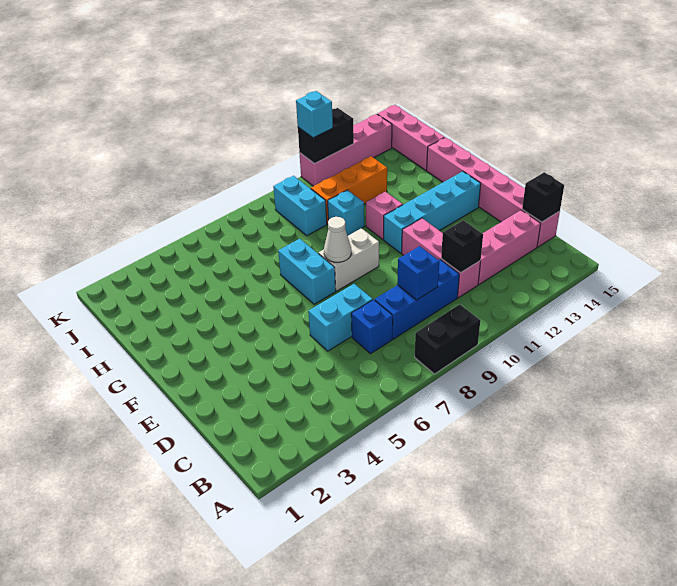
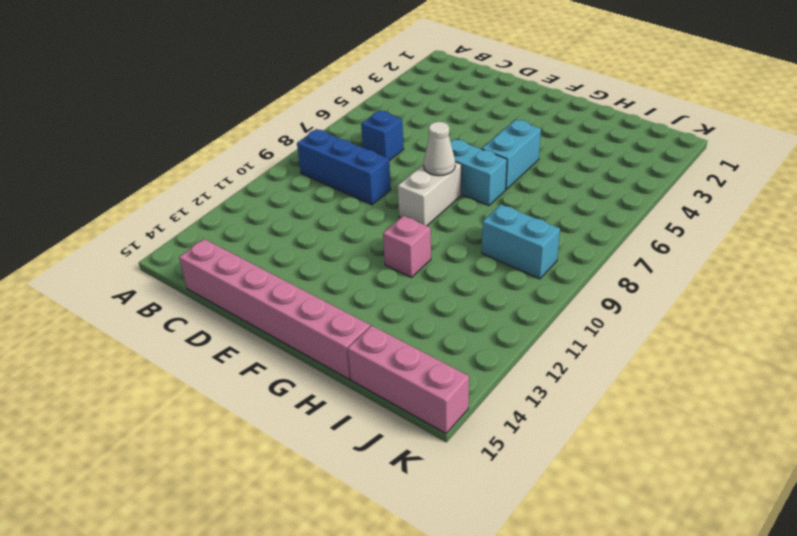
blue brick B9:D9 level 1 -> blue brick C8:C10 level 1
cyan brick G5:G6 level 1 -> cyan brick D6:D7 level 1
none -> black brick A8:A9 level 1
none -> pink brick C11:E11 level 1
none -> pink brick C12:C14 level 1

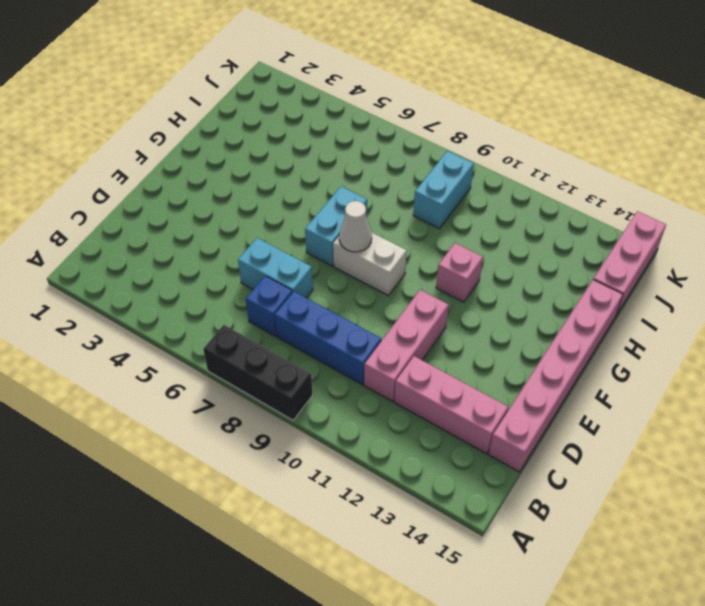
black brick A7:A9 level 1 -> black brick A8:A9 level 1
none -> cyan brick F11:F14 level 1
none -> cyan brick H10 level 1
none -> orange brick I10:I12 level 1

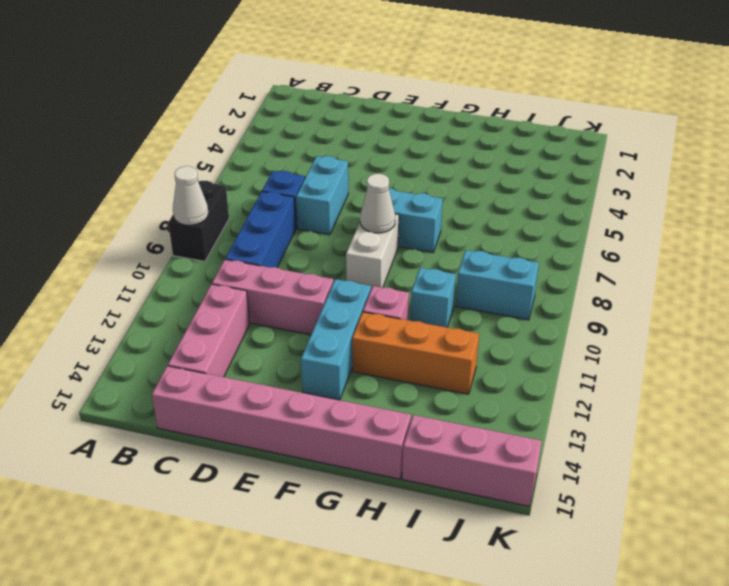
white cone A9 level 2 -> none
cyan brick F11:F13 level 1 -> cyan brick F11:F14 level 1
orange brick G12:I12 level 1 -> orange brick I10:I12 level 1
none -> pink brick K11:K14 level 1
none -> blue brick C9 level 2
none -> black brick C11 level 2

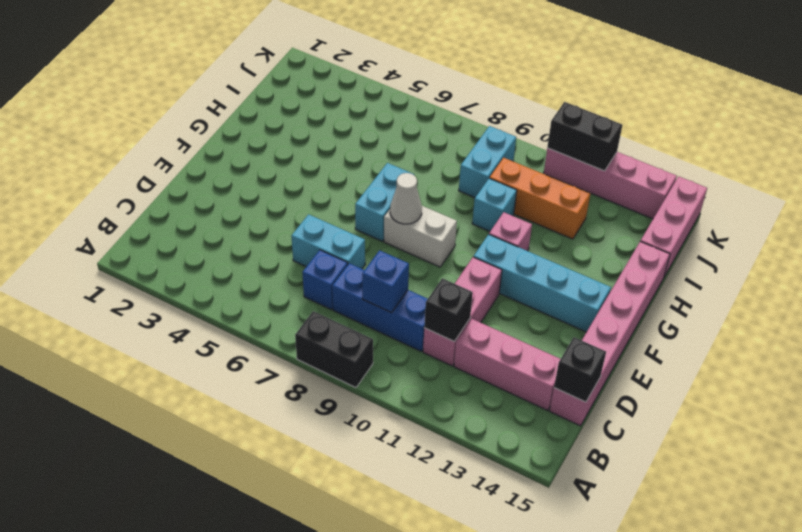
none -> cyan brick K11 level 3

